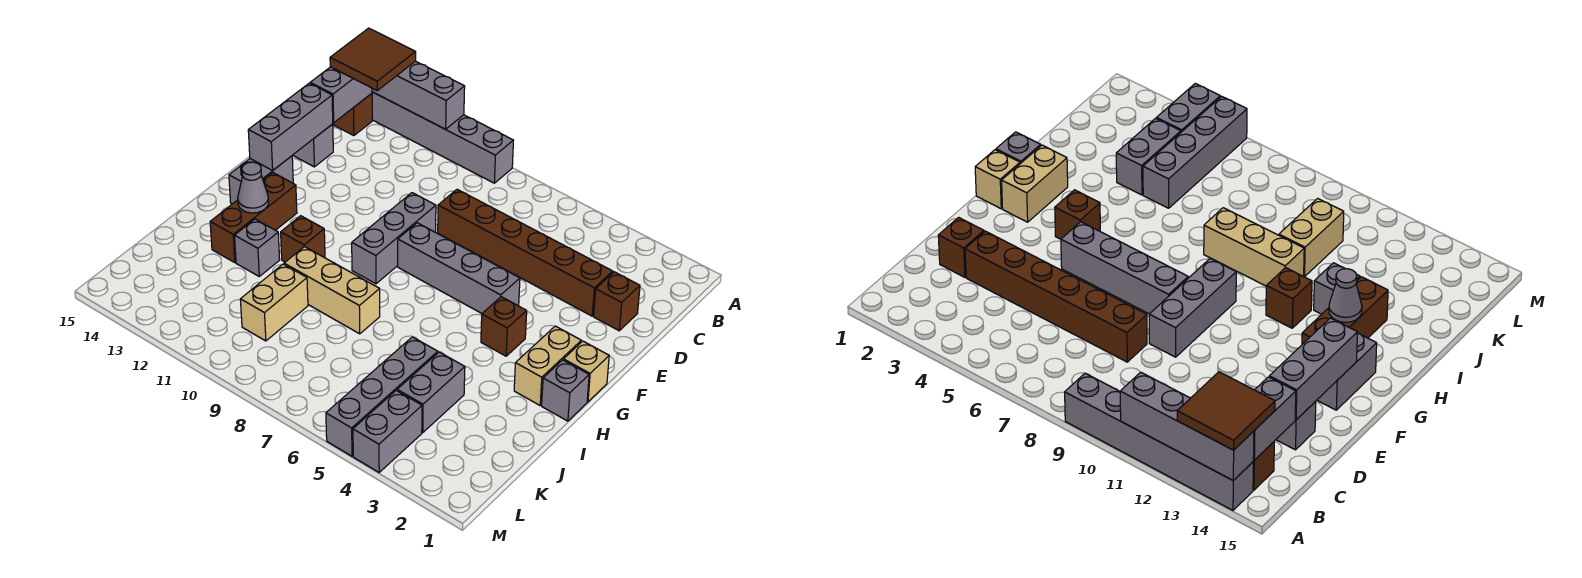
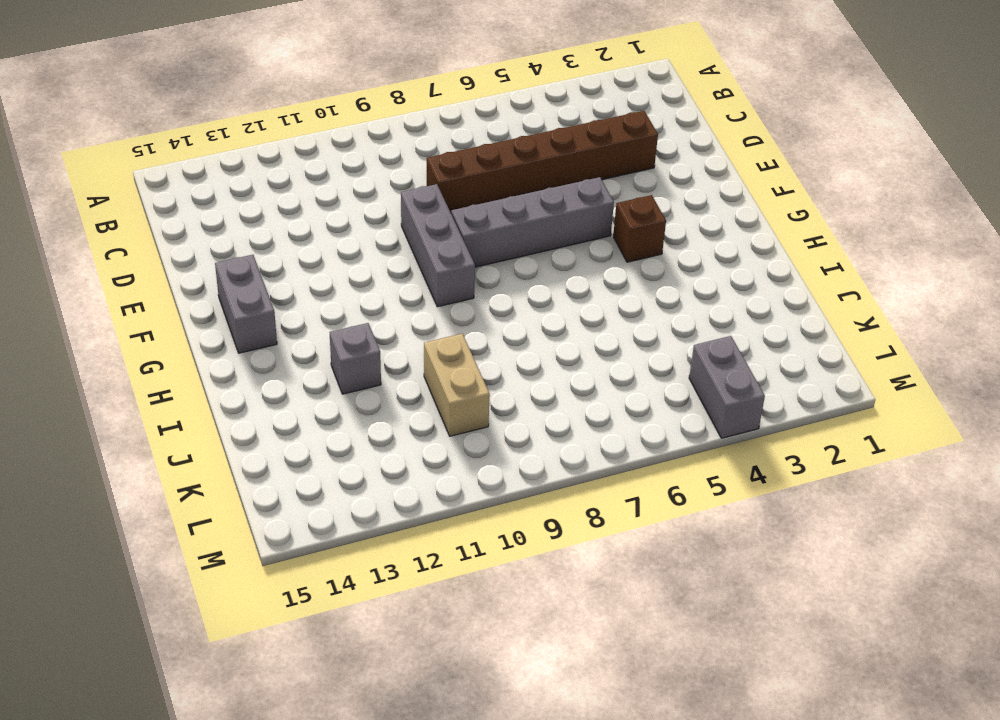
none -> grey brick A9:A14 level 1
none -> brown brick B14 level 1
none -> brown brick D2 level 1

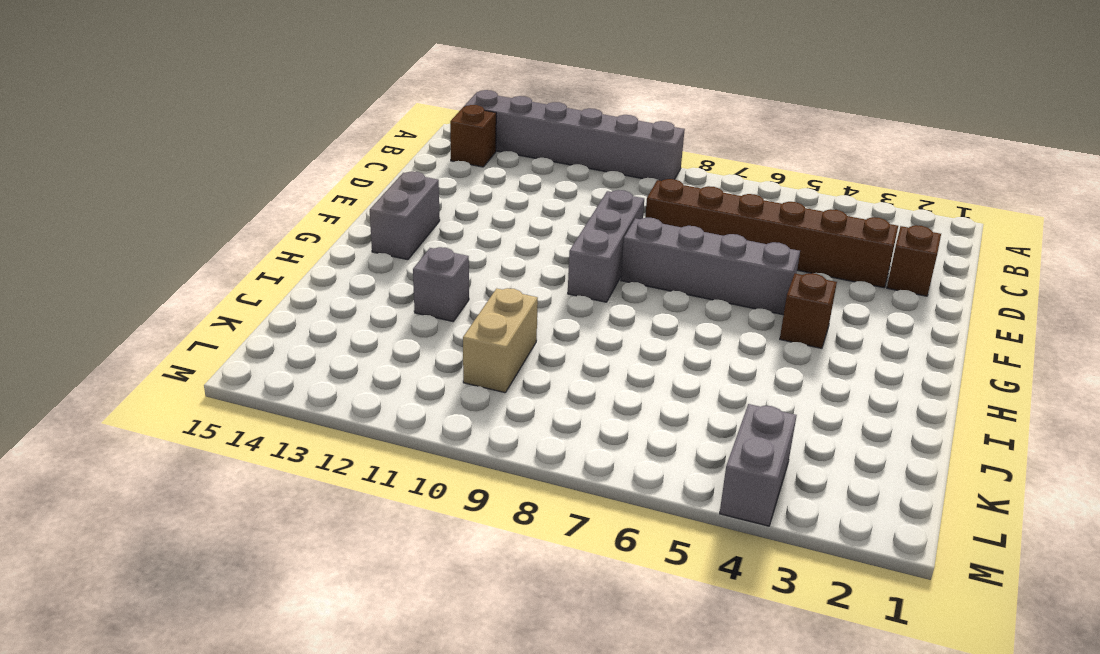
none -> grey brick D14 level 1
none -> tan brick G1 level 1
none -> tan brick G2:H2 level 1

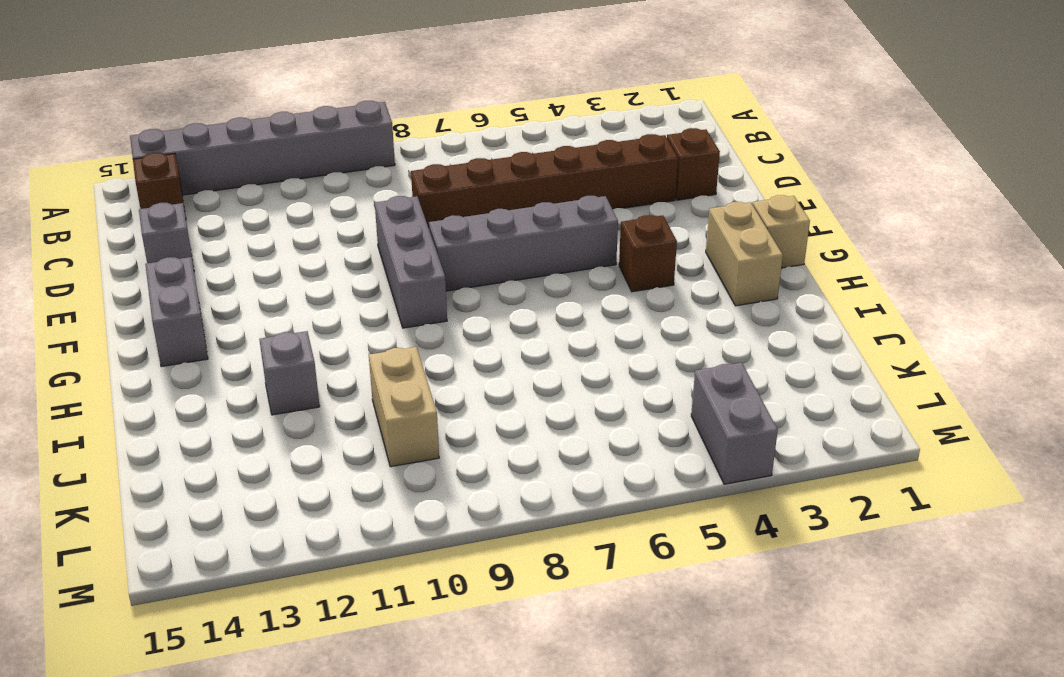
none -> brown brick G13:I13 level 1
none -> grey brick H1 level 1
none -> brown brick H11 level 1

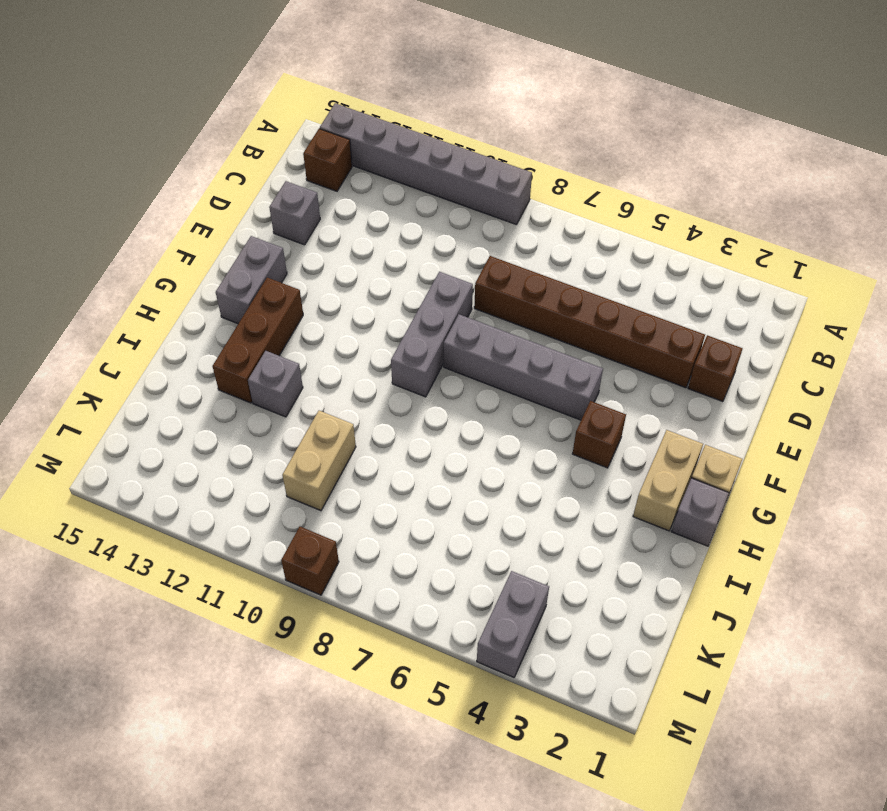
brown brick M9 level 1 -> brown brick H11 level 1
none -> tan brick I8:I10 level 1
none -> grey brick J4:K4 level 1
none -> grey brick J5:M5 level 1

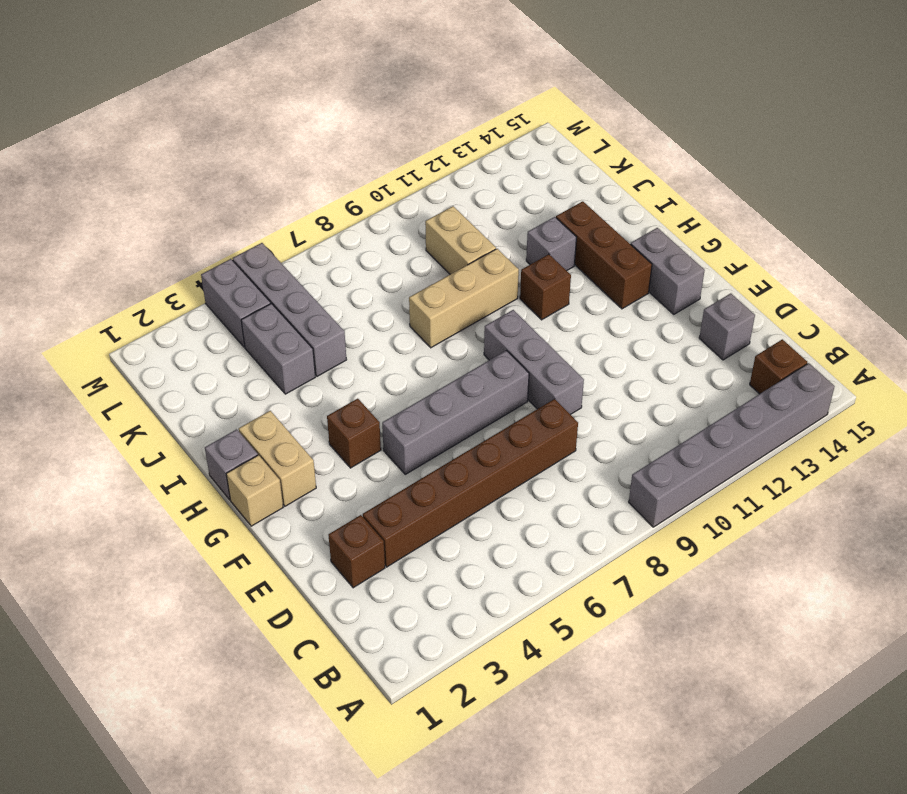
none -> grey brick A11:A14 level 2
none -> grey brick B14:C14 level 2
none -> grey brick D14:F14 level 2

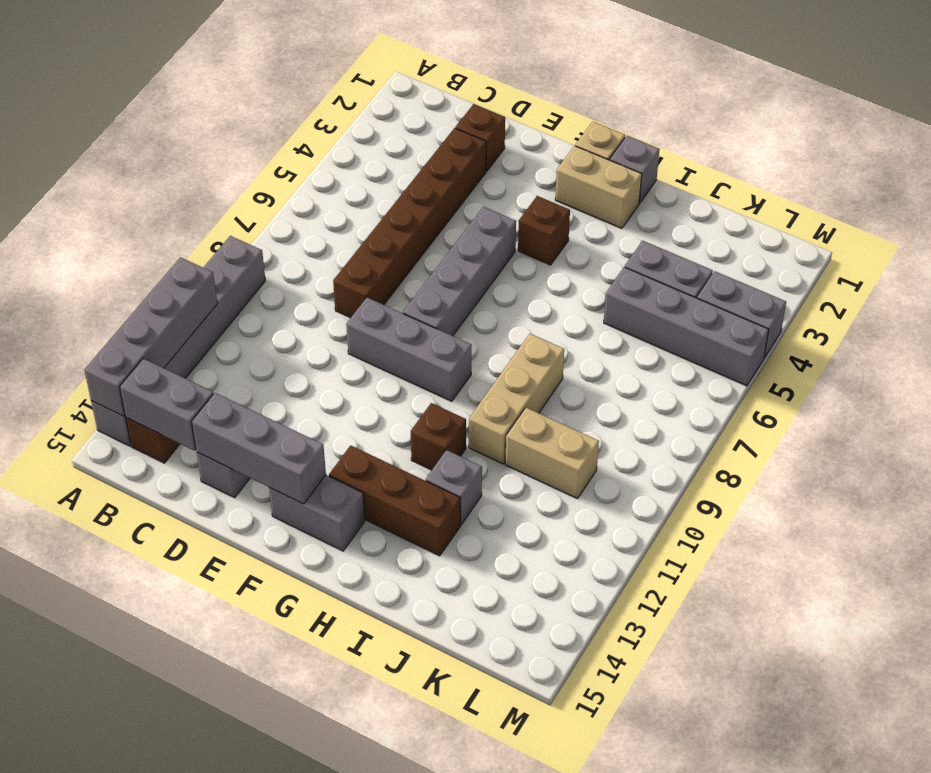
none -> grey cone H13 level 2
none -> brown tile A13:B14 level 3

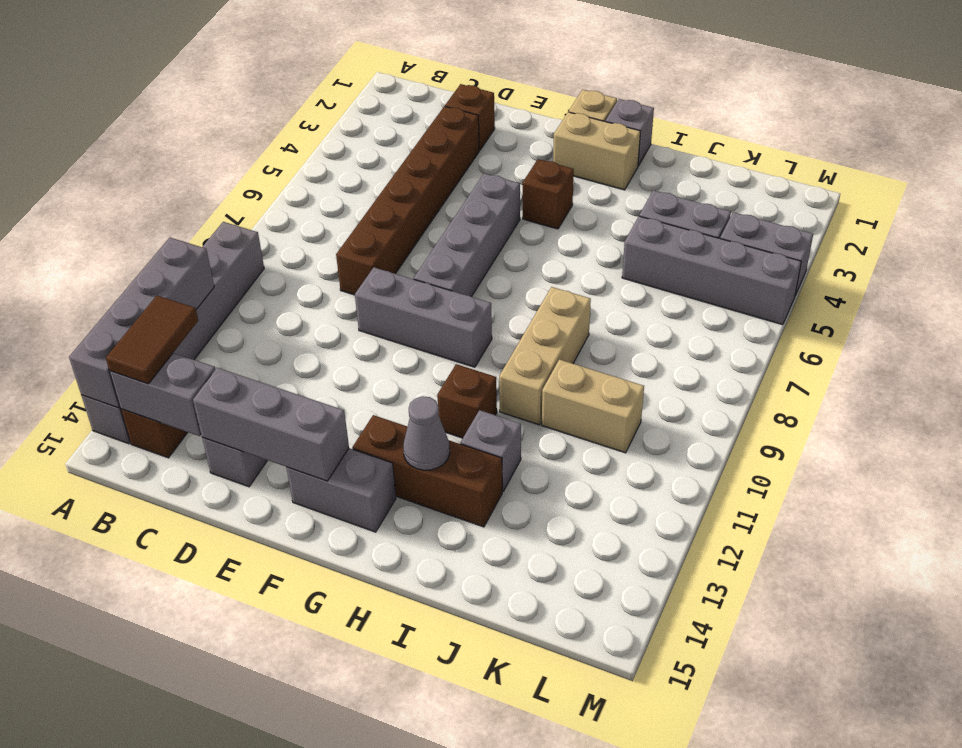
brown tile B13:B14 level 3 -> brown tile A13:B14 level 3

